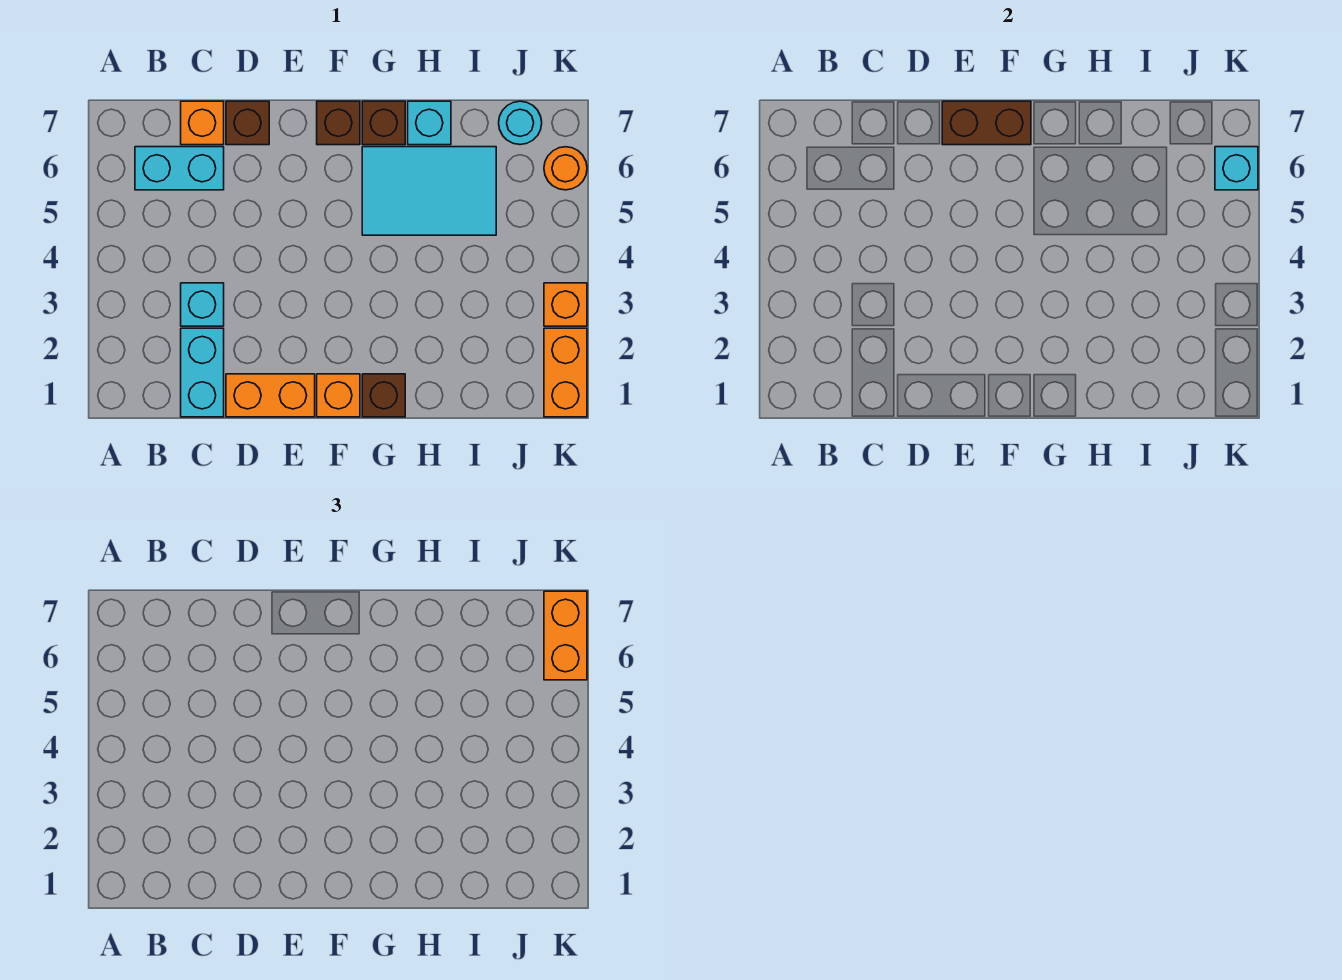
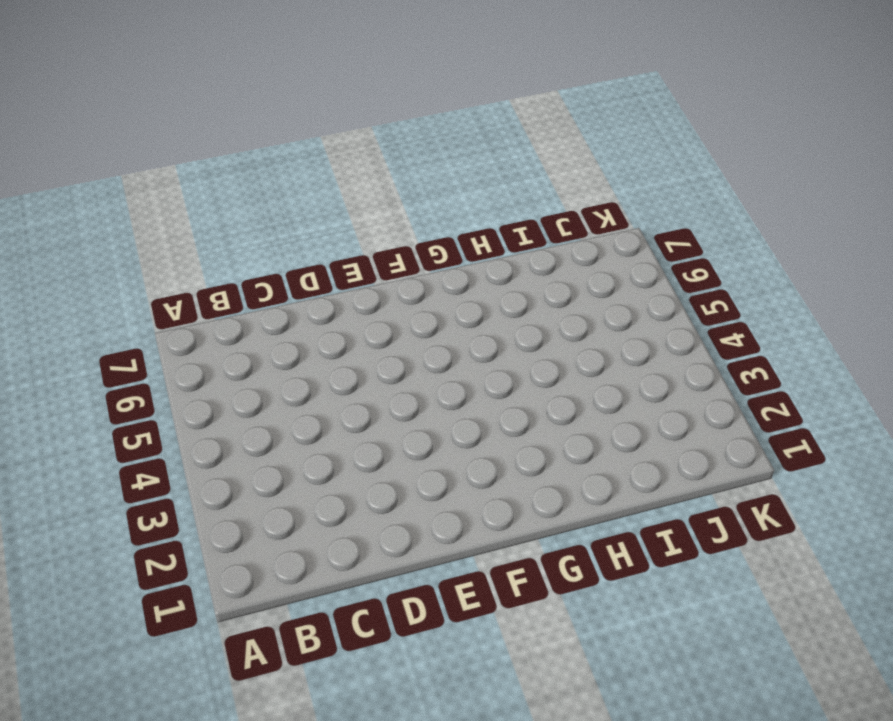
none -> cyan brick B6:C6 level 1
none -> cyan brick C1:C2 level 1
none -> cyan brick C3 level 1

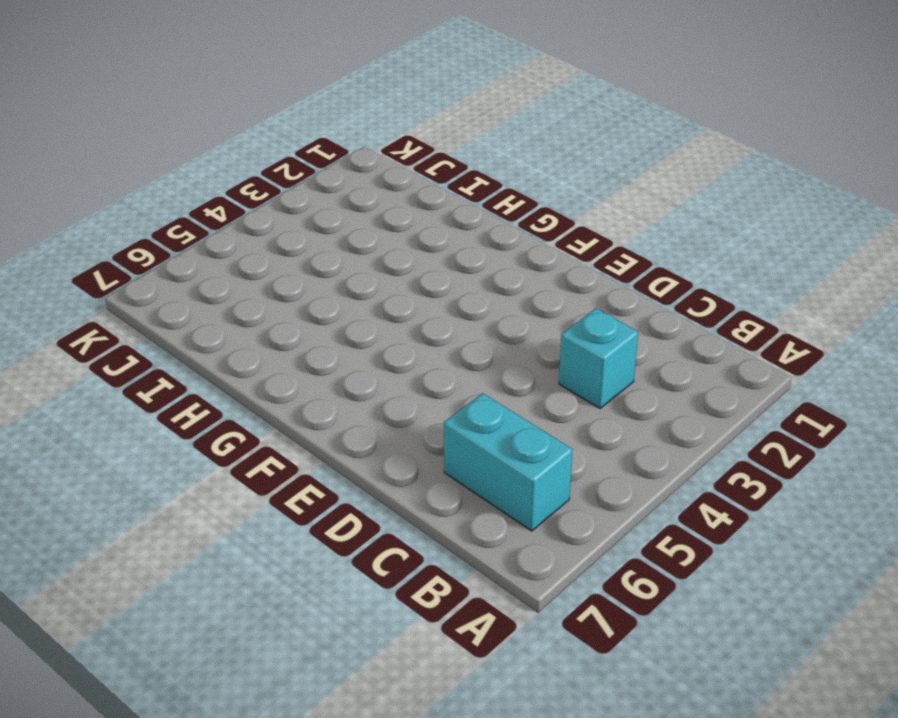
none -> cyan brick C1:C2 level 1
none -> orange brick C7 level 1
none -> orange brick D1:E1 level 1

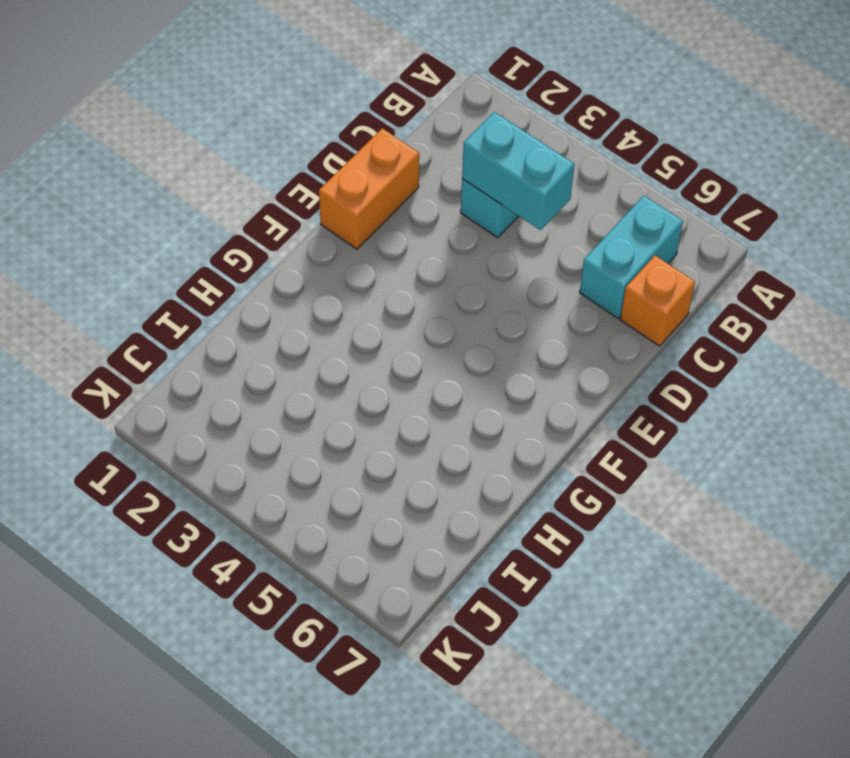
cyan brick C3:C4 level 2 -> cyan brick C1:C2 level 1
none -> brown brick D7 level 1
none -> orange brick F1 level 1
none -> brown brick F7 level 1

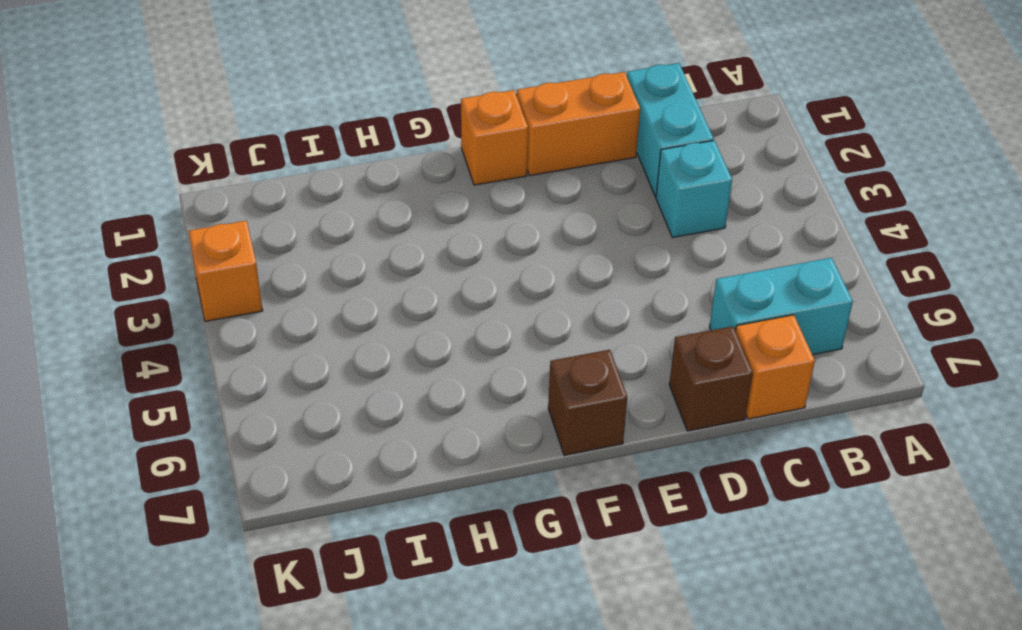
none -> brown brick G1 level 1
none -> cyan tile G5:I6 level 1
none -> brown brick G7 level 1

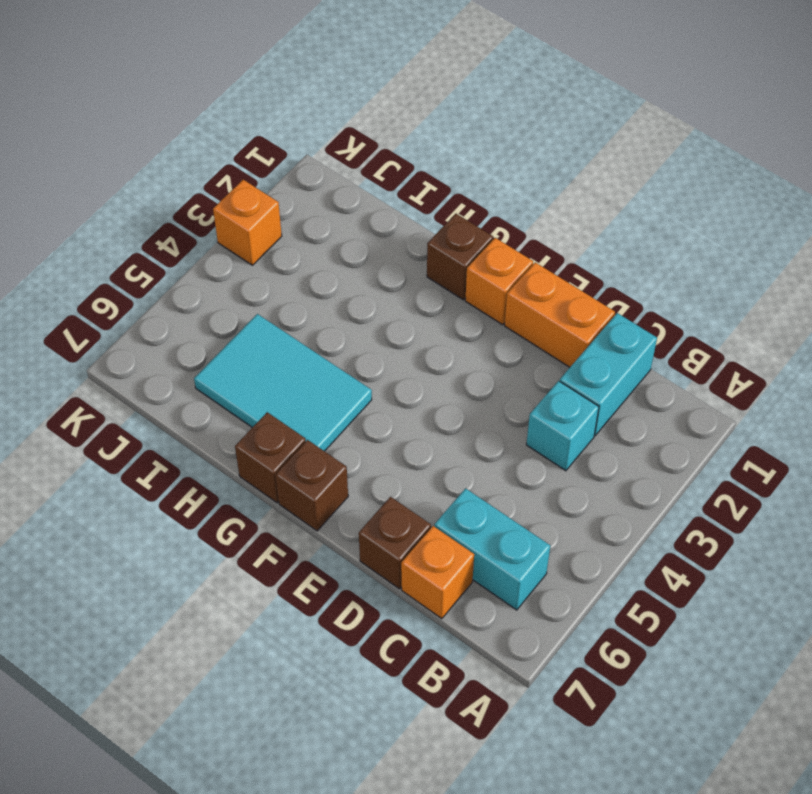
none -> cyan brick H7 level 1
none -> cyan round brick J7 level 1
none -> orange brick K1:K2 level 1

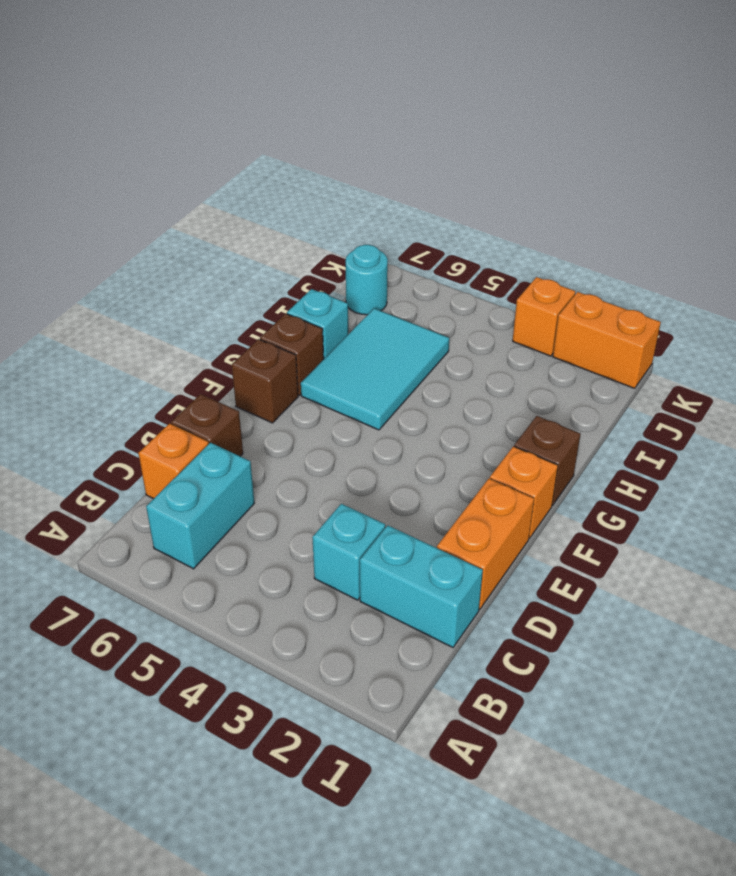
none -> orange round brick K6 level 1
none -> brown brick E7:F7 level 2
none -> cyan brick K6 level 2

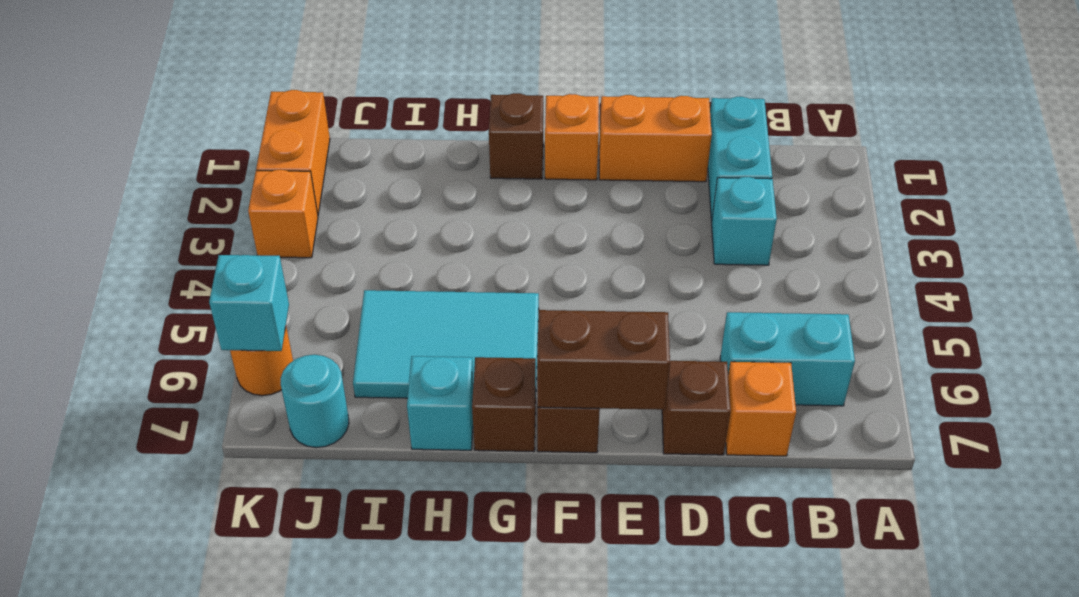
none -> orange brick K6:K7 level 3

